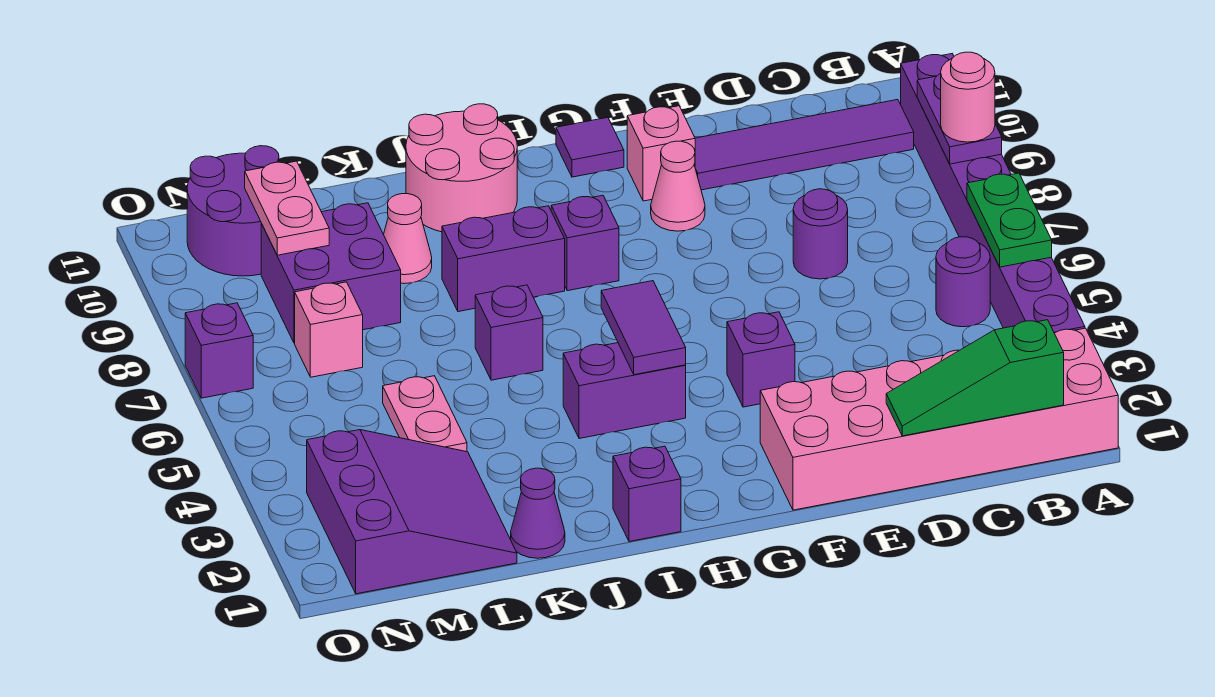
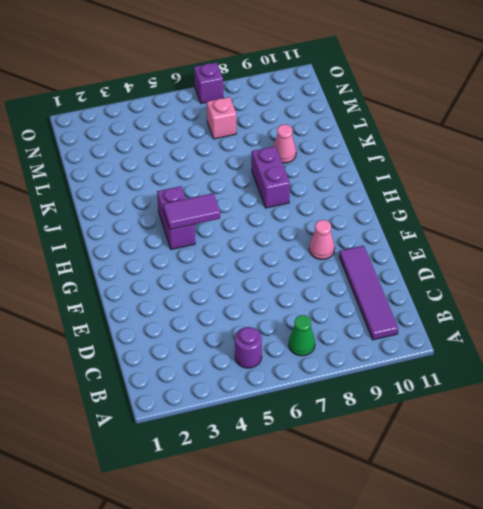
green cone B7 level 1 -> none
none -> pink brick A1:F2 level 1
none -> purple brick A3:A10 level 1
none -> purple round brick D7 level 1

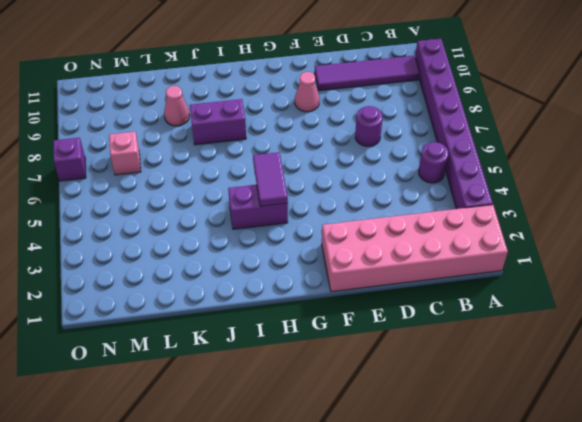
none -> purple brick F4 level 1
none -> pink brick F10 level 1
none -> purple tile G11 level 1

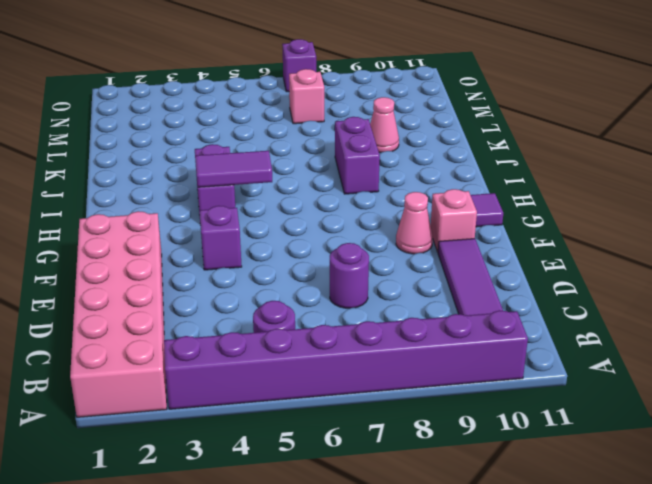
none -> purple brick H8 level 1
none -> purple brick I1 level 1
none -> pink round brick I10:J11 level 1

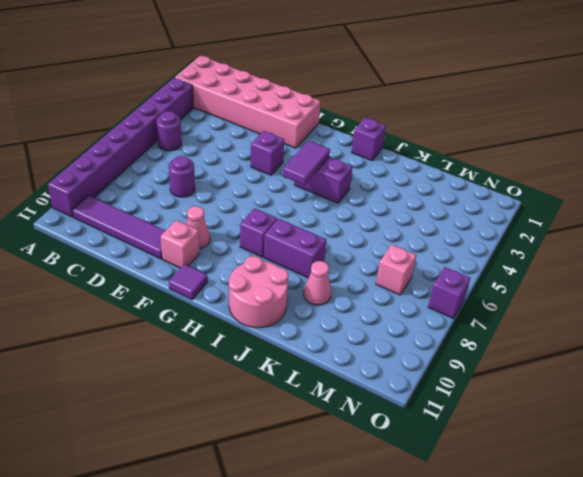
none -> purple brick J6 level 1
none -> purple cone K1 level 1
none -> purple slope L1:N3 level 1 top N

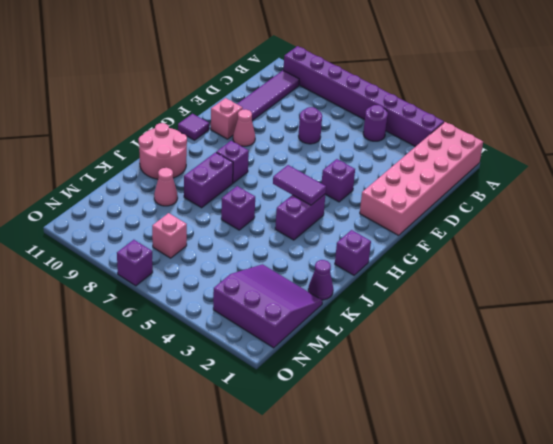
none -> pink plate L4:L5 level 1
none -> purple brick L8:M9 level 1
none -> purple round brick M10:N11 level 1

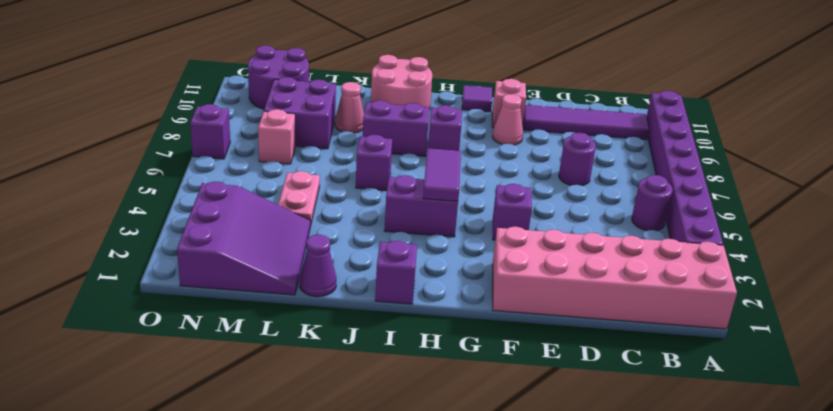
none -> green plate A5:A6 level 2
none -> purple plate A8:A9 level 2
none -> green slope B1:D1 level 2 top B

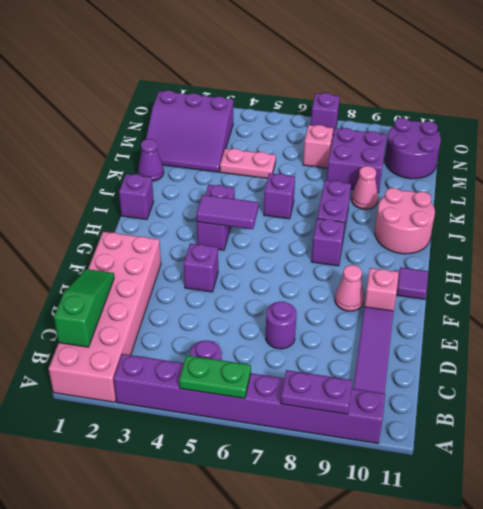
none -> pink plate M9:M10 level 2
none -> pink round brick A8 level 3

